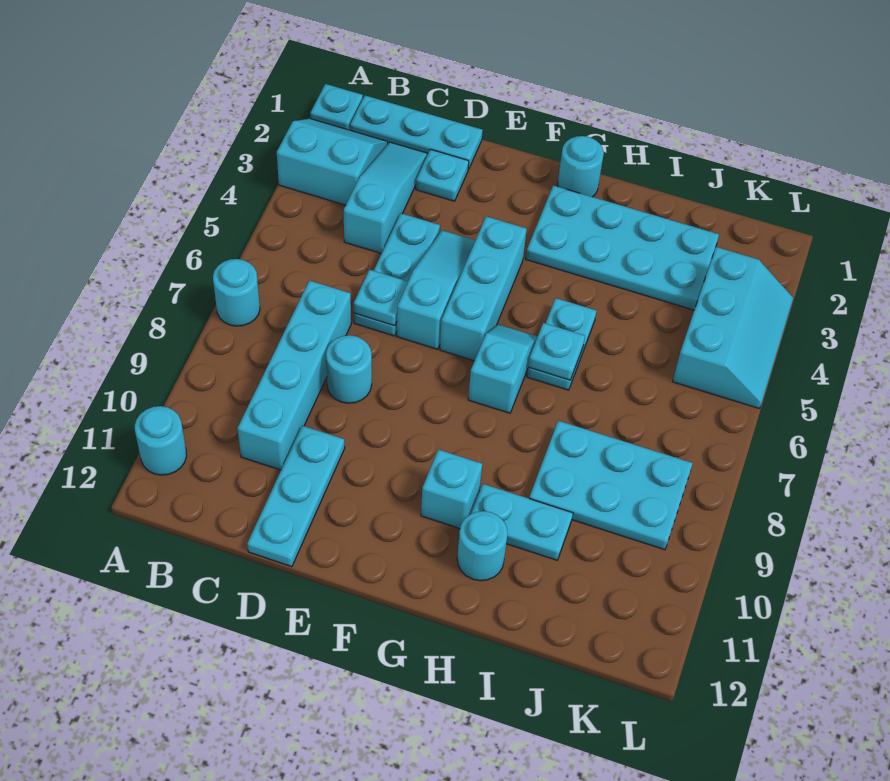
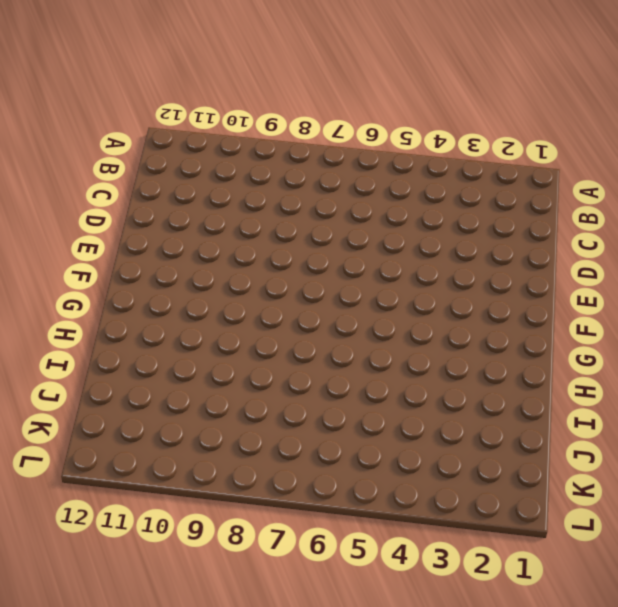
none -> cyan plate A1 level 1
none -> cyan slope A2:B3 level 1 top 3
none -> cyan round brick A7 level 1

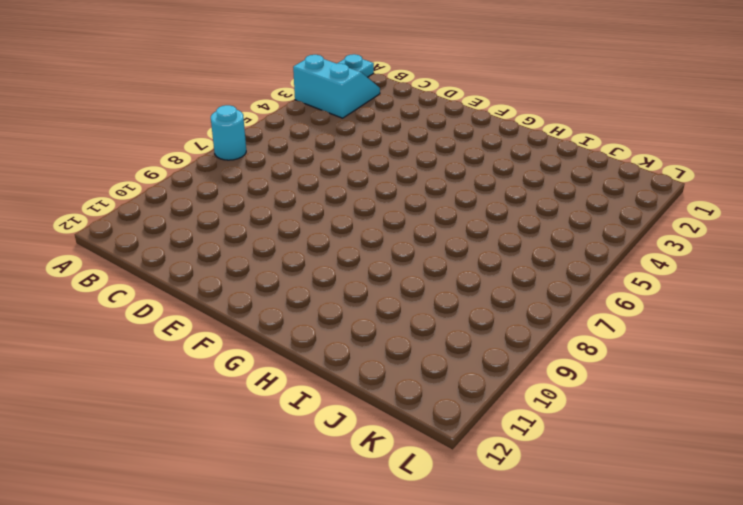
none -> cyan round brick A11 level 1
none -> cyan plate B1:D1 level 1
none -> cyan slope C2:C4 level 1 top 4

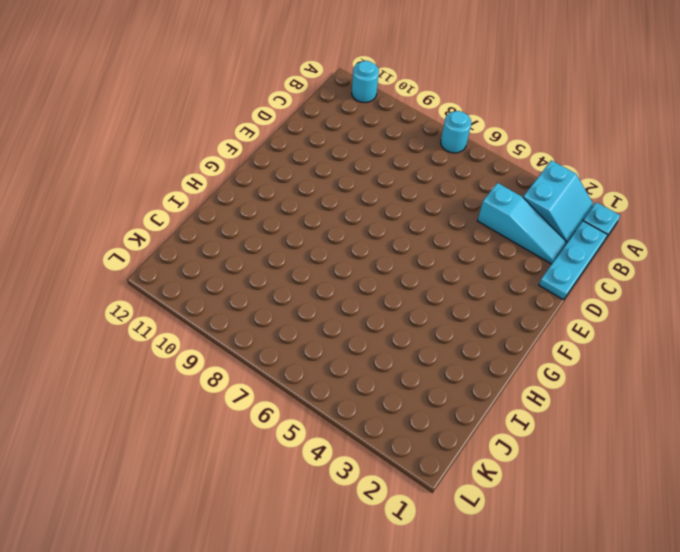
none -> cyan brick C7:C10 level 1
none -> cyan plate D2 level 1
none -> cyan plate D4:D6 level 1

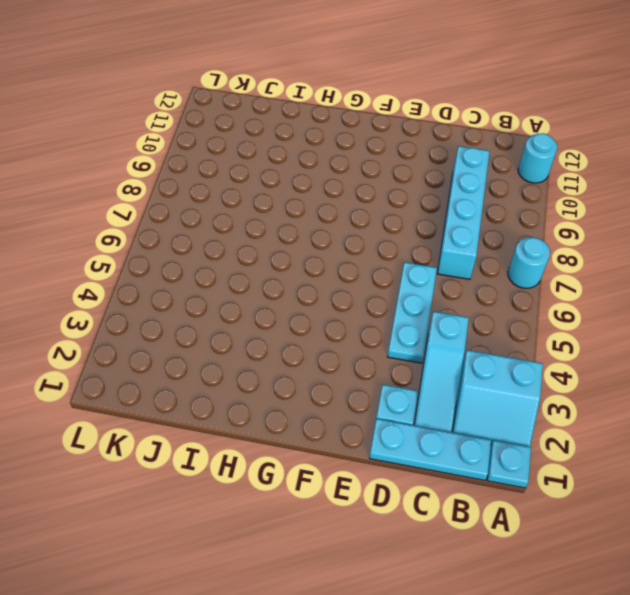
none -> cyan round brick D8 level 1
none -> cyan plate D10:D12 level 1
none -> cyan slope E4:E6 level 1 top 6

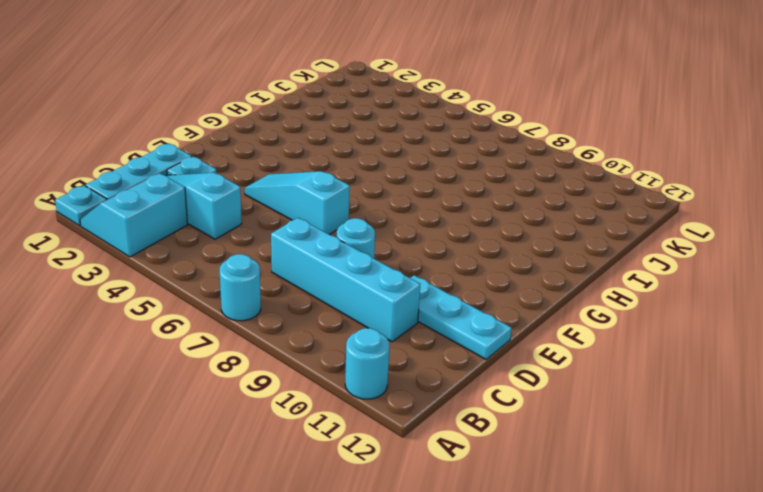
none -> cyan plate D4:D6 level 1
none -> cyan brick F4:F6 level 1
none -> cyan round brick G1 level 1

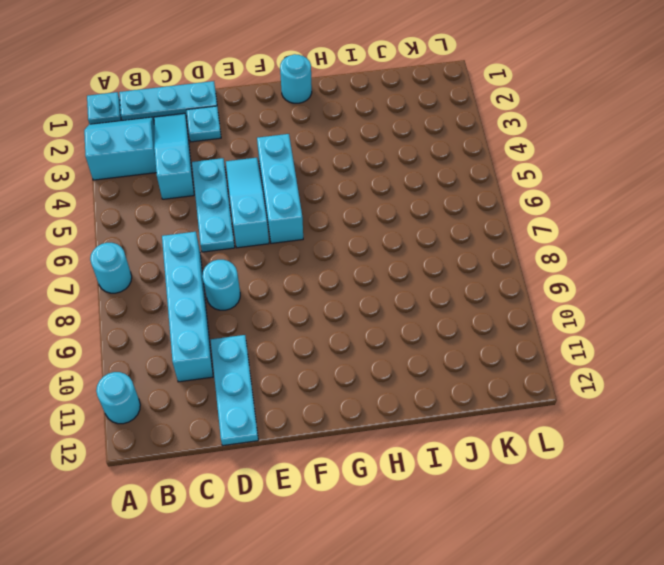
none -> cyan plate G2:J3 level 1
none -> cyan slope G6:G7 level 1 top 7
none -> cyan brick G10 level 1

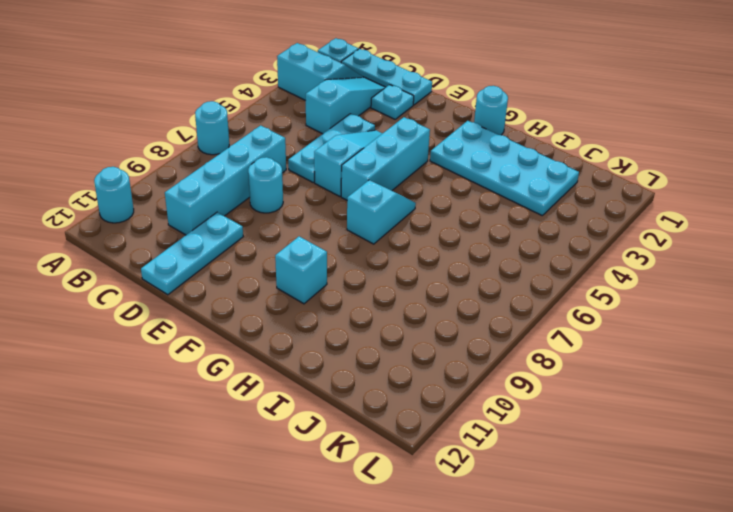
none -> cyan plate H5:H6 level 1
none -> cyan plate H10:I10 level 1
none -> cyan round brick H11 level 1

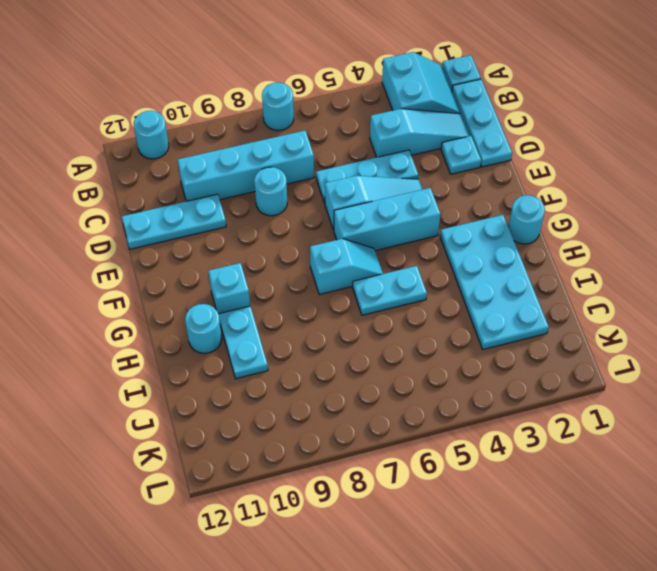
none -> cyan plate I8:K9 level 1
none -> cyan slope K3:L5 level 1 top K
none -> cyan plate D6 level 2

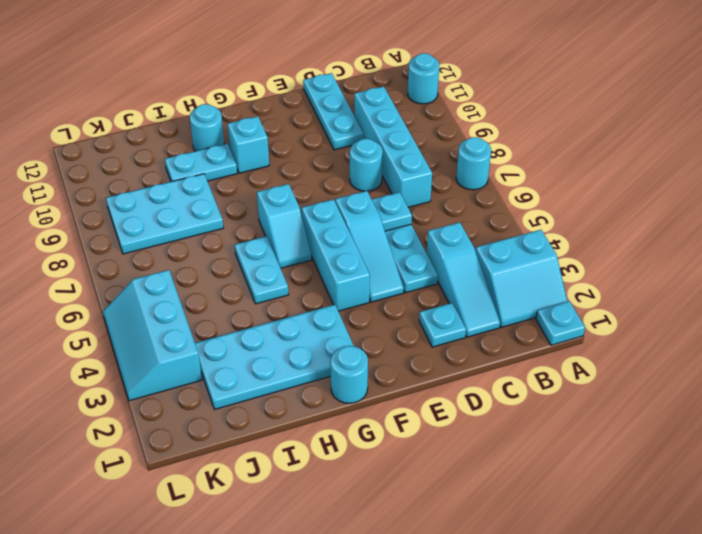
none -> cyan plate B1:D1 level 1
none -> cyan plate H6 level 2

